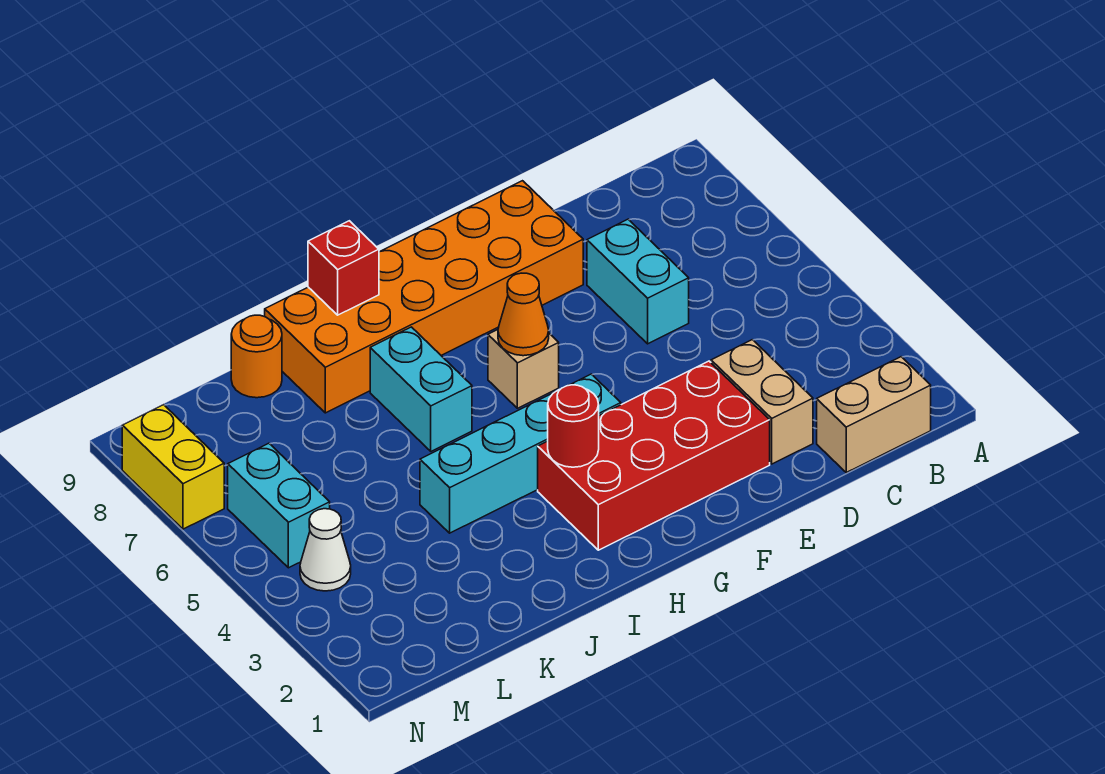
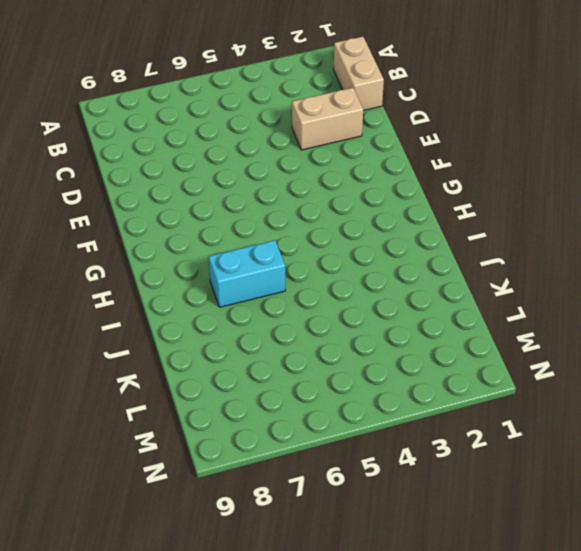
none -> cyan brick D6:D7 level 1
none -> red brick E2:H3 level 1
none -> orange brick E8:J9 level 1

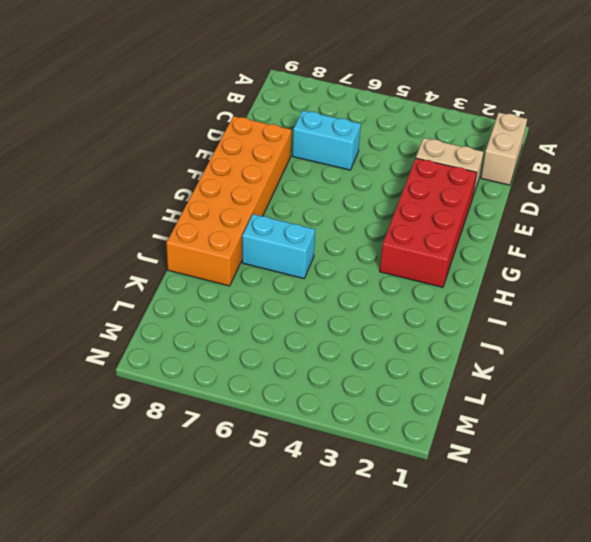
none -> cyan brick G4:J4 level 1
none -> tan brick G6 level 1
none -> orange round brick K9 level 1

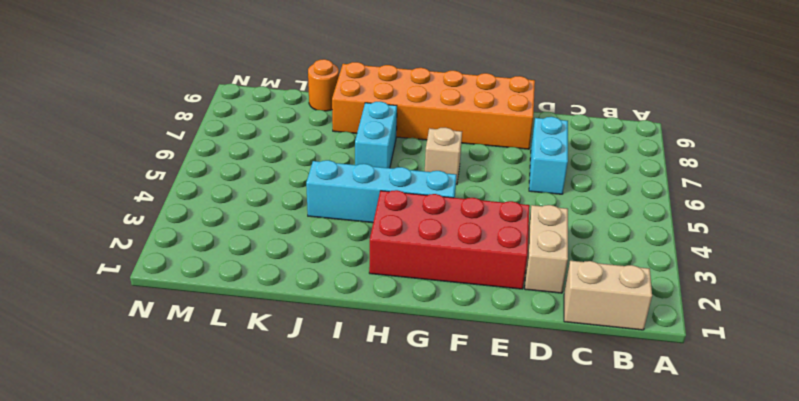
none -> white cone M4 level 1
none -> cyan brick M5:M6 level 1
none -> yellow brick N7:N8 level 1

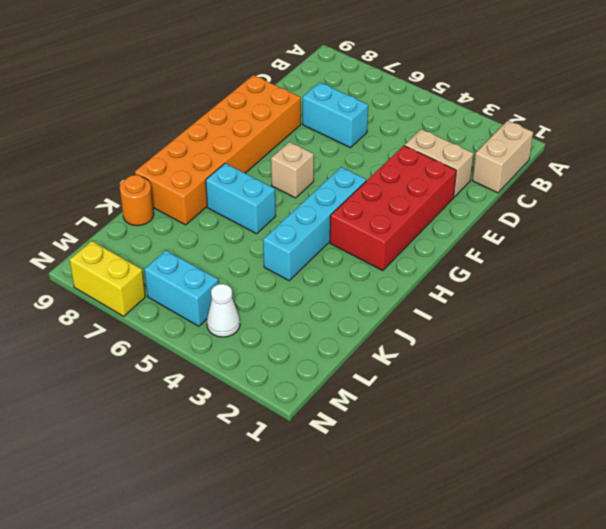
none -> orange cone G6 level 2
none -> red round brick H3 level 2
none -> red brick I9 level 2

